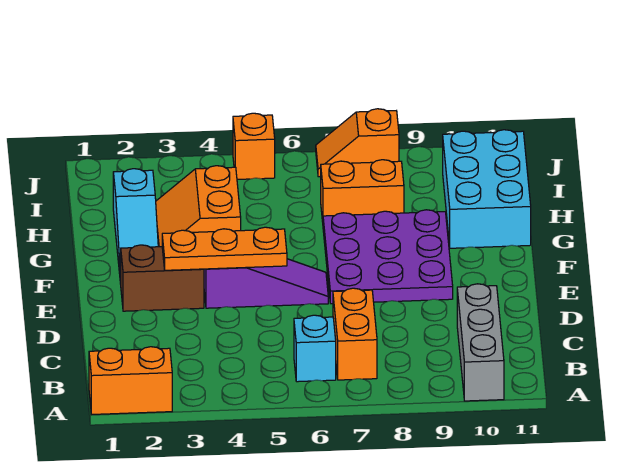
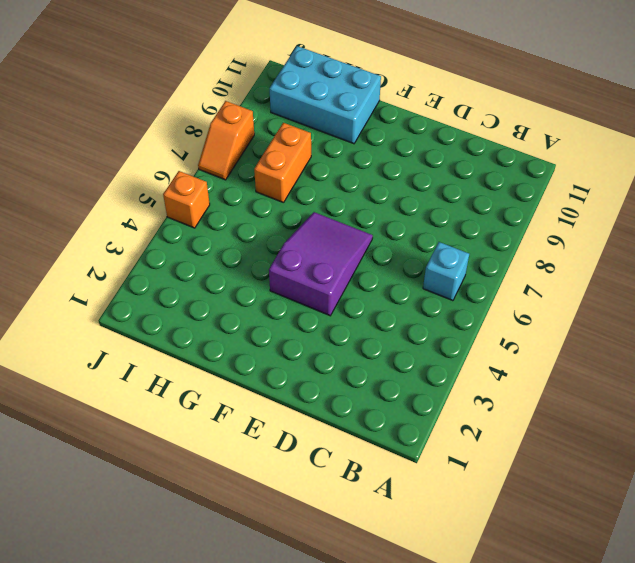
purple slope E4:F6 level 1 top 4 -> purple slope E4:E6 level 1 top 4
none -> orange brick A1:A2 level 1
none -> grey brick A10:C10 level 1
none -> orange brick B7:C7 level 1

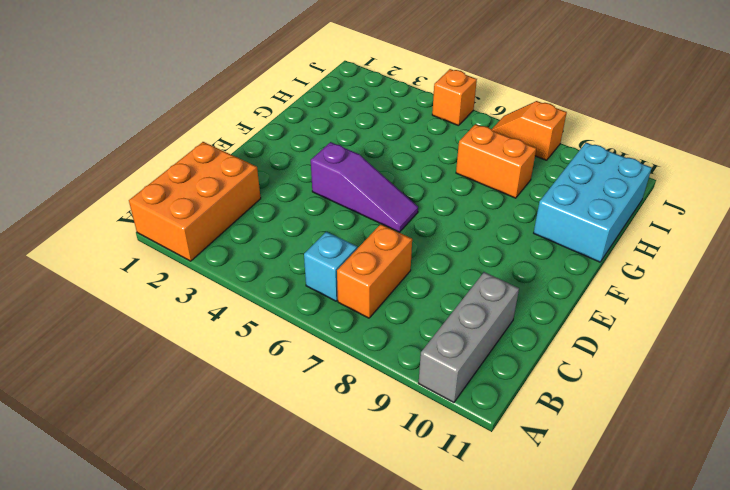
orange brick A1:C2 level 1 -> orange brick A1:A2 level 1
none -> brown brick E2:E3 level 1
none -> purple plate E7:G9 level 1
none -> cyan slope F2:H2 level 1 top H

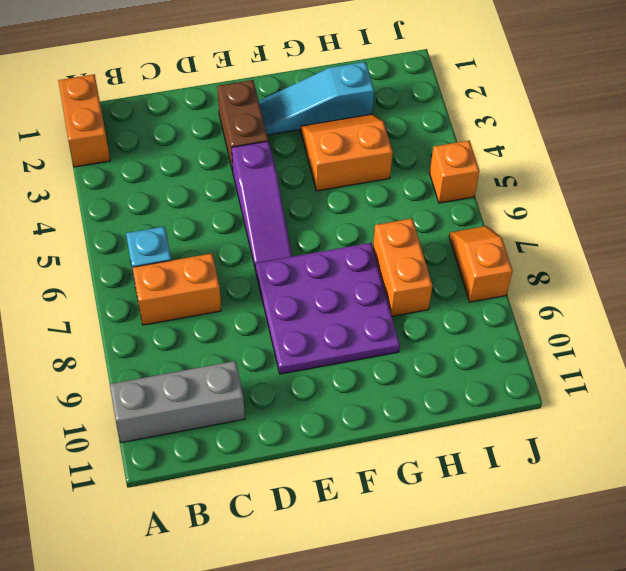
none -> cyan brick G10:I11 level 1
none -> orange plate E3:E5 level 2

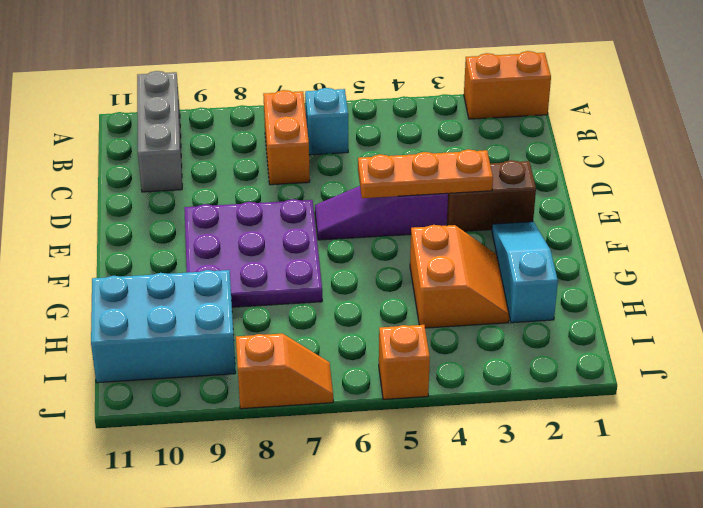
cyan brick H9:I11 level 1 -> cyan brick G10:I11 level 1
none -> orange brick H7:H8 level 1

